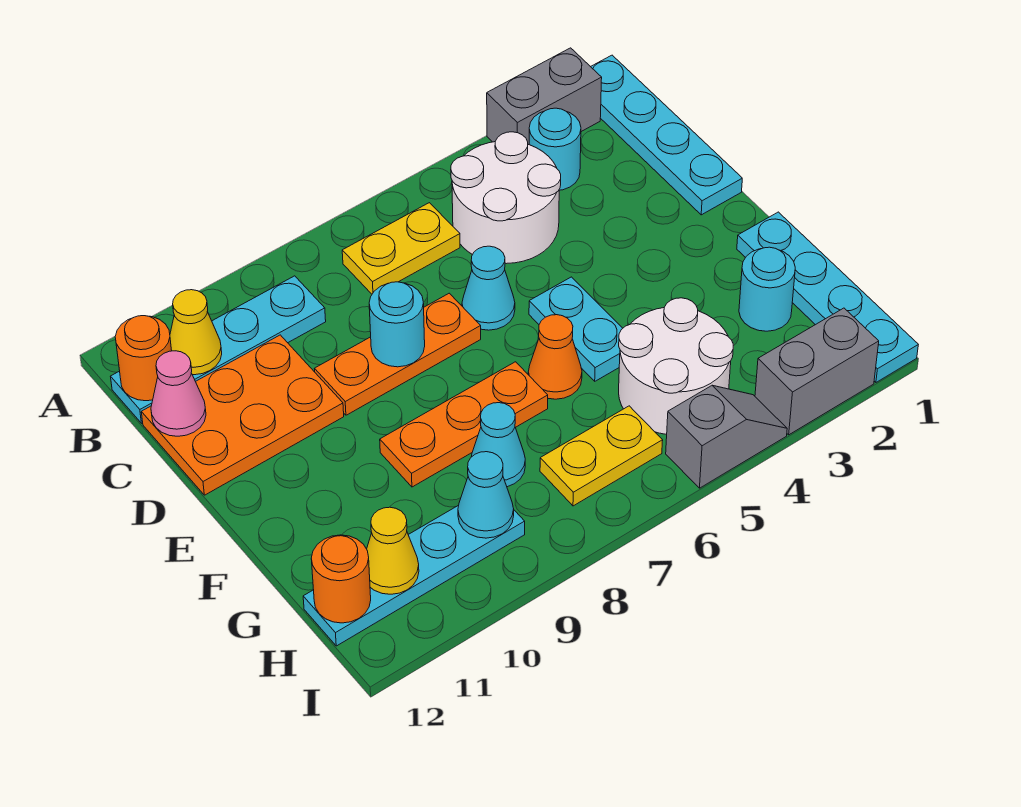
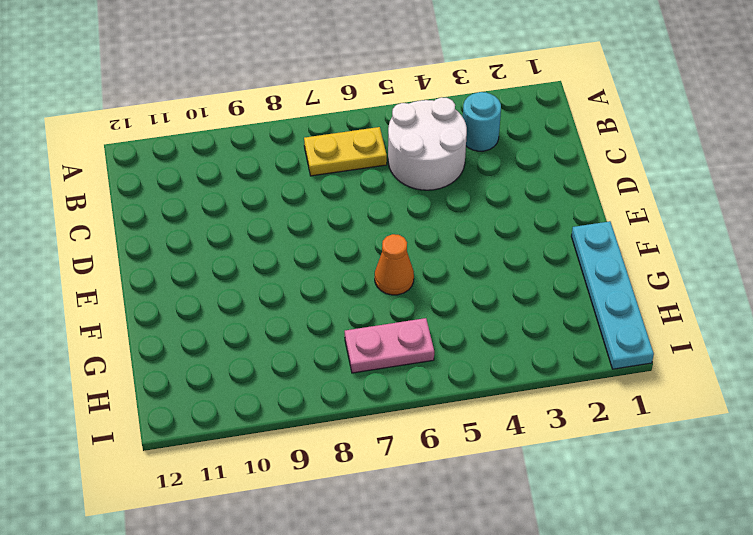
pink plate H6:H7 level 1 -> yellow plate H6:H7 level 1
none -> cyan plate A1:D1 level 1
none -> grey brick A2:A3 level 1
none -> cyan plate B9:B12 level 1

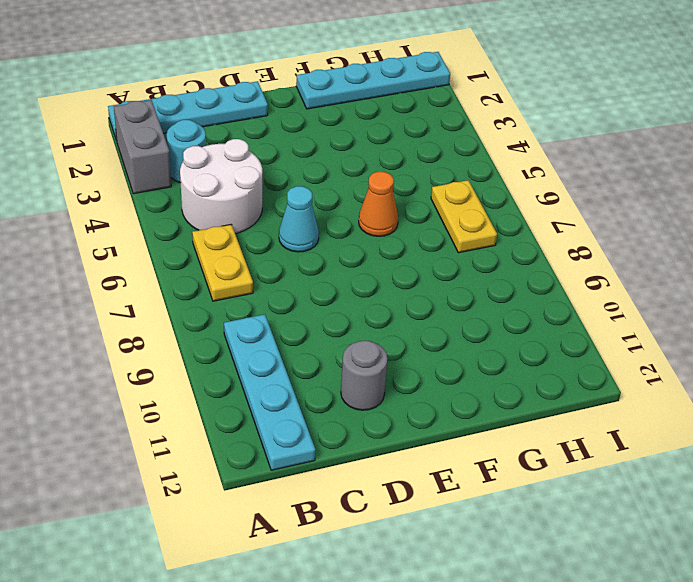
grey round brick D11 level 1 -> orange plate C10:D12 level 1
none -> orange plate D7:D9 level 1
none -> cyan plate E5:F5 level 1
none -> orange plate F7:F9 level 1

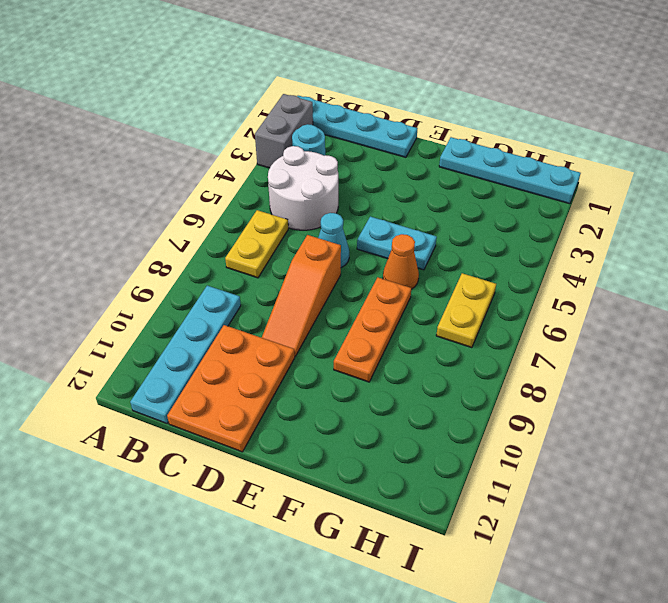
orange slope D7:D9 level 1 top 7 -> orange plate D7:D9 level 1
none -> cyan round brick G2 level 1
none -> white round brick G4:H5 level 1
none -> cyan cone G8 level 1

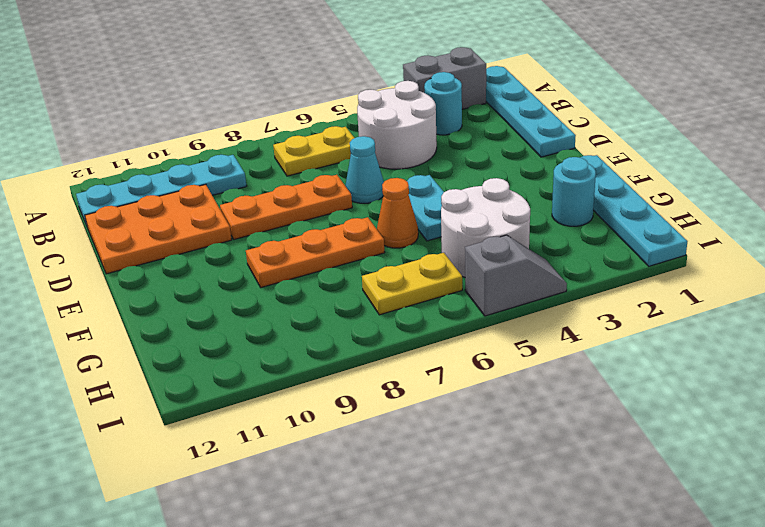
none -> cyan cone G8 level 1
none -> cyan plate H9:H12 level 1
none -> grey brick I2:I3 level 1

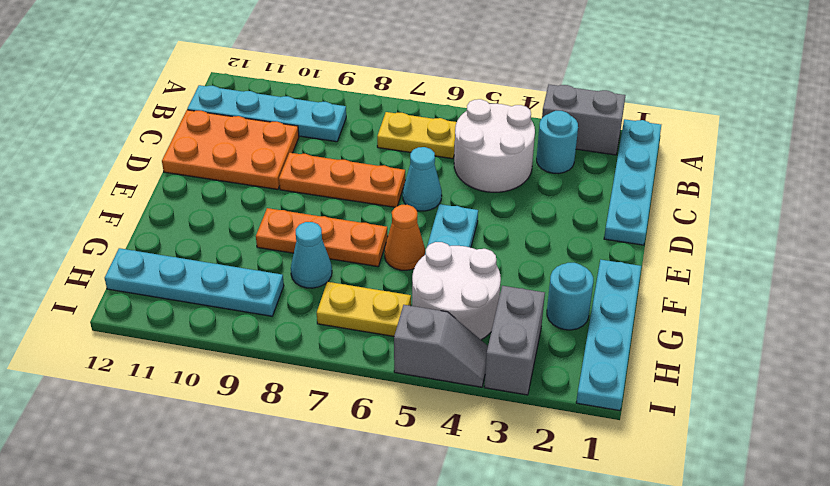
grey brick H3:I3 level 1 -> grey brick I2:I3 level 1
none -> yellow cone B11 level 2
none -> orange round brick B12 level 2
none -> pink cone C12 level 2

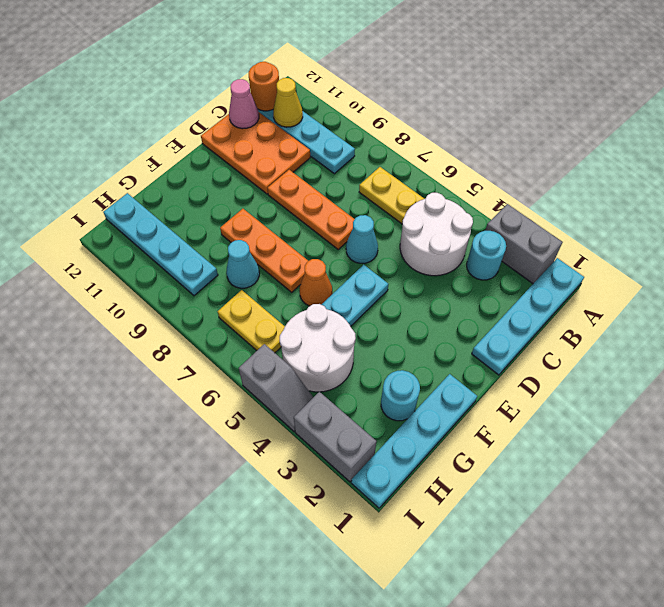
none -> cyan round brick D8 level 2
none -> cyan cone H9 level 2
none -> yellow cone H11 level 2

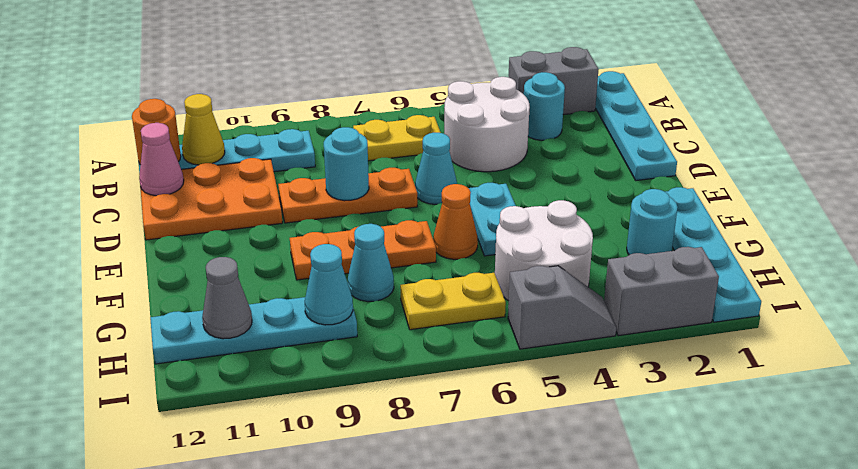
grey cone H11 level 2 -> yellow cone H11 level 2
none -> orange round brick H12 level 2

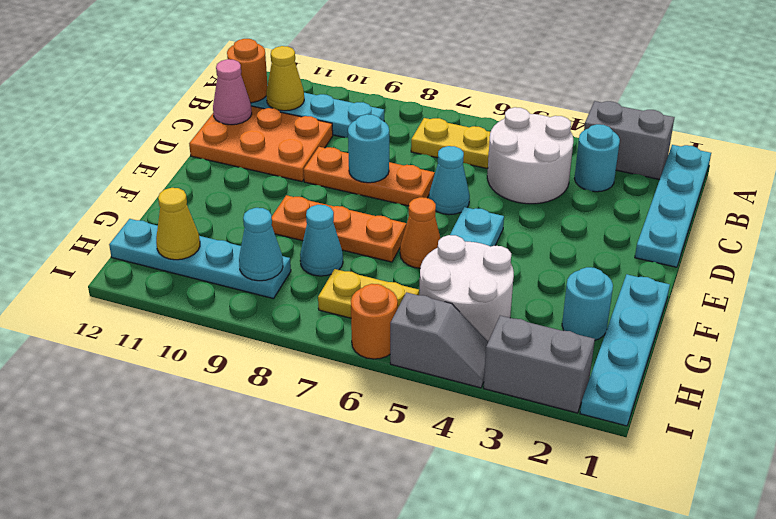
orange round brick I6 level 1 -> orange round brick H12 level 2

